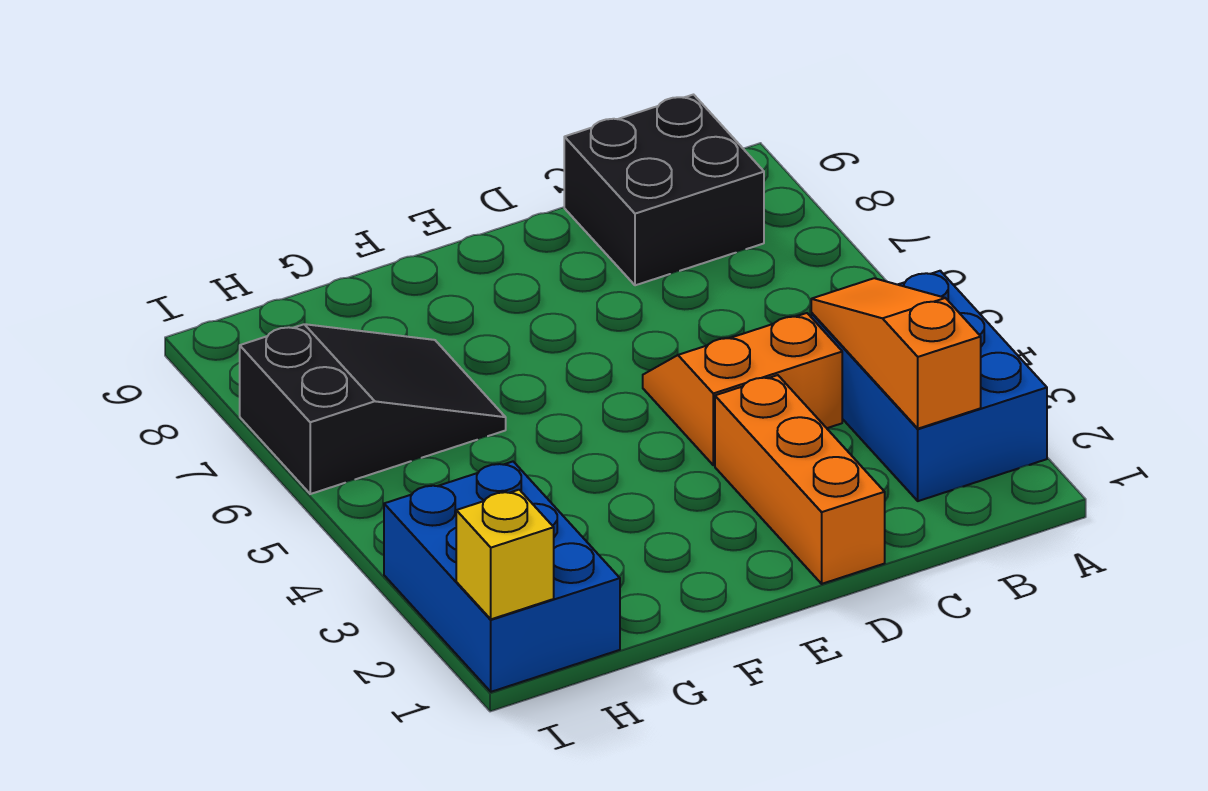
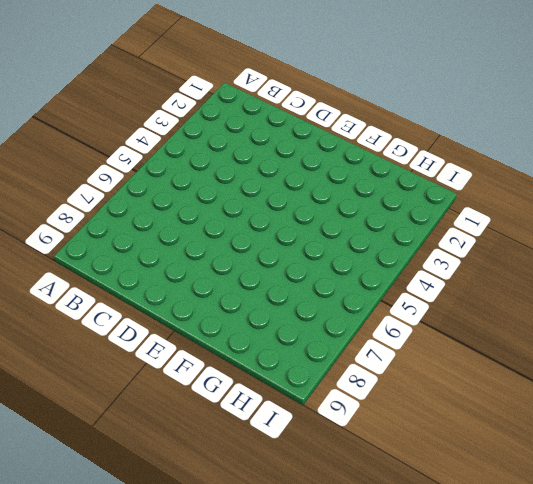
none -> blue brick A2:B4 level 1
none -> black brick B8:C9 level 1

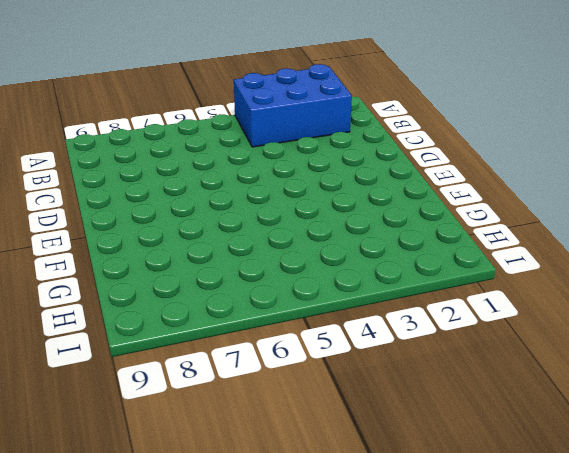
none -> black brick B8:C9 level 1
none -> orange slope C4:D5 level 1 top 4

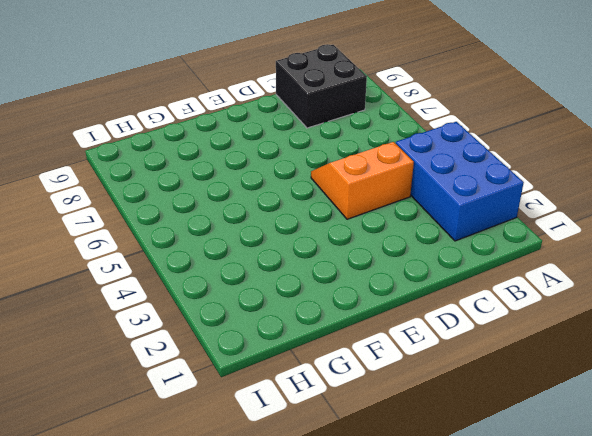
none -> orange brick D1:D3 level 1
none -> black slope G6:I7 level 1 top I

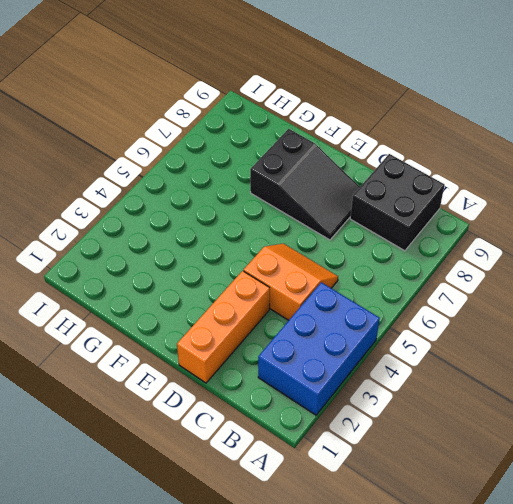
black slope D7:F8 level 1 top F -> black slope G6:I7 level 1 top I
none -> blue brick H1:I3 level 1
none -> orange slope B2:B4 level 2 top 2

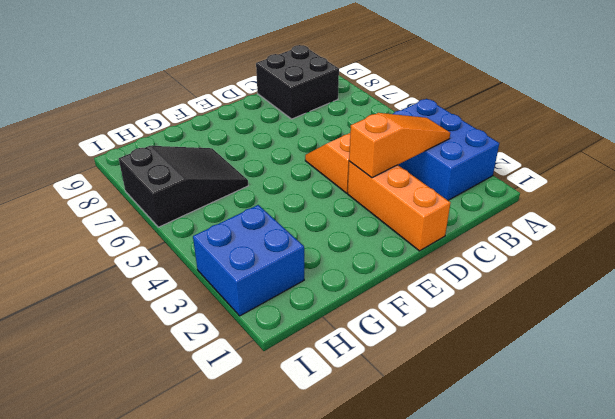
orange slope B3:D3 level 2 top D -> orange slope B2:B4 level 2 top 2
blue brick H2:I3 level 1 -> blue brick H1:I3 level 1
none -> yellow brick I1 level 2

